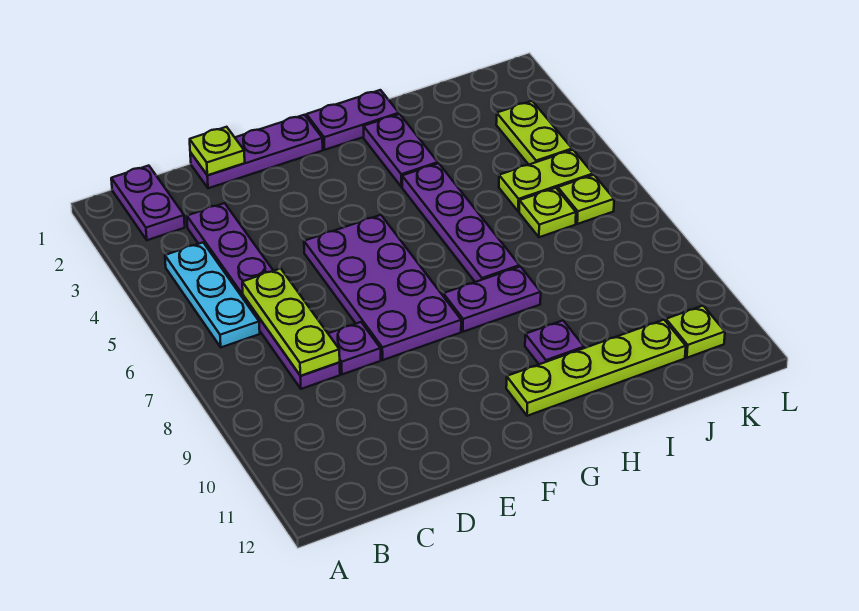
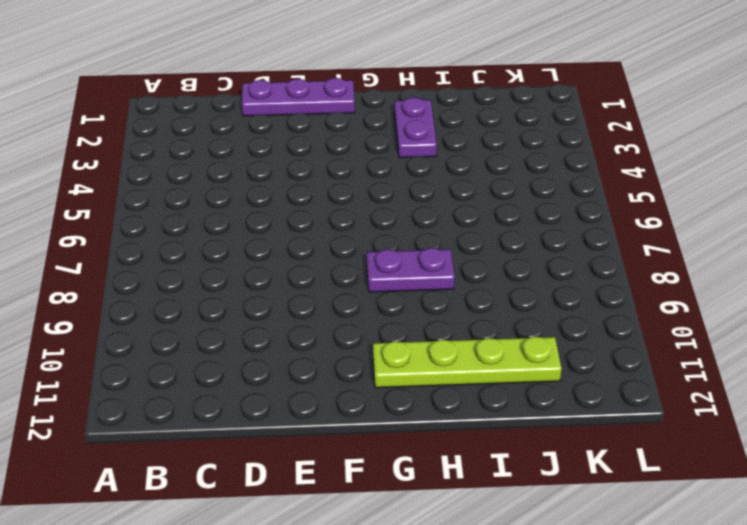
none -> purple plate B1:B2 level 1
none -> cyan plate B4:B6 level 1
none -> purple plate C3:C8 level 1

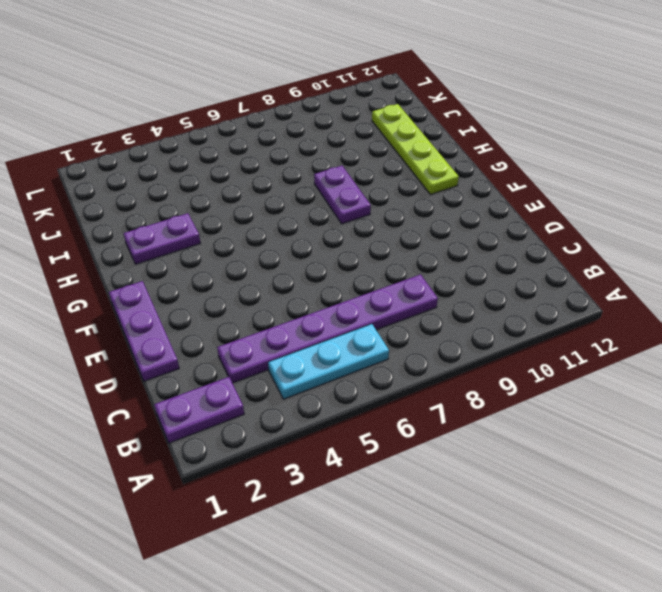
none -> purple plate D8 level 1
none -> purple plate E5:F8 level 1
none -> purple plate G1:H1 level 1

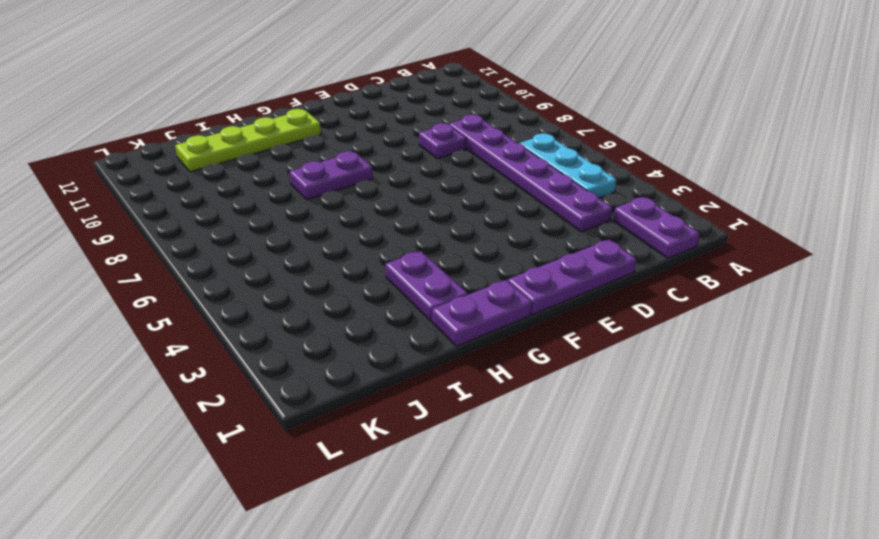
none -> purple plate E5:F8 level 1
none -> purple plate H4:H7 level 1
none -> purple plate H10 level 1

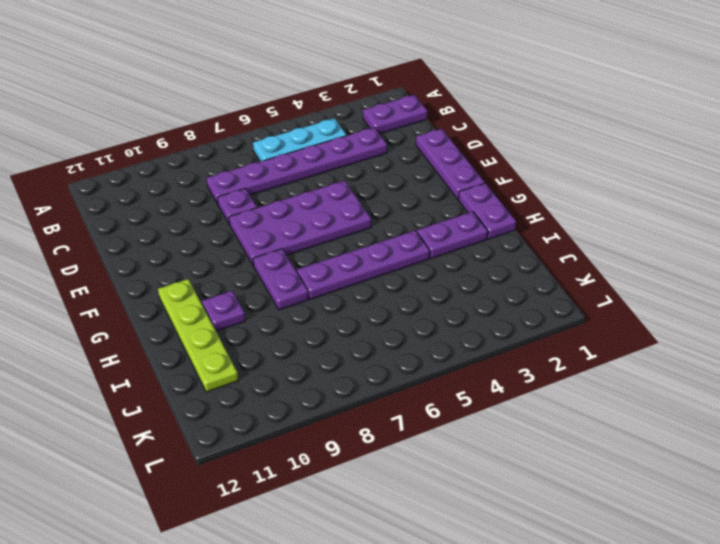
none -> lime plate J5:K5 level 1
none -> lime plate J6 level 1
none -> lime plate K3:K4 level 1

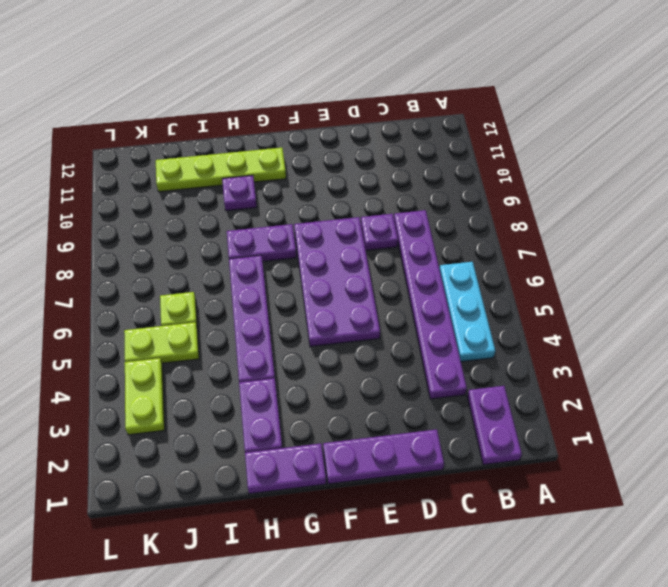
none -> lime plate K6 level 1
none -> lime plate K11 level 1
none -> lime plate C6:C8 level 2

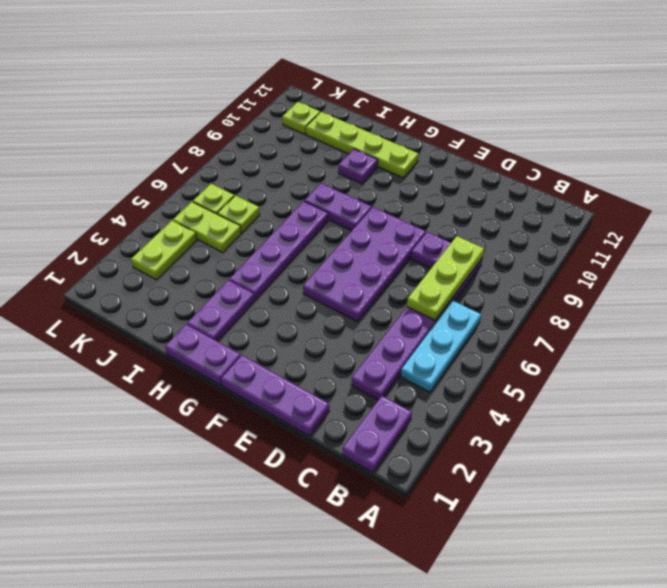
none -> lime plate D1 level 2

